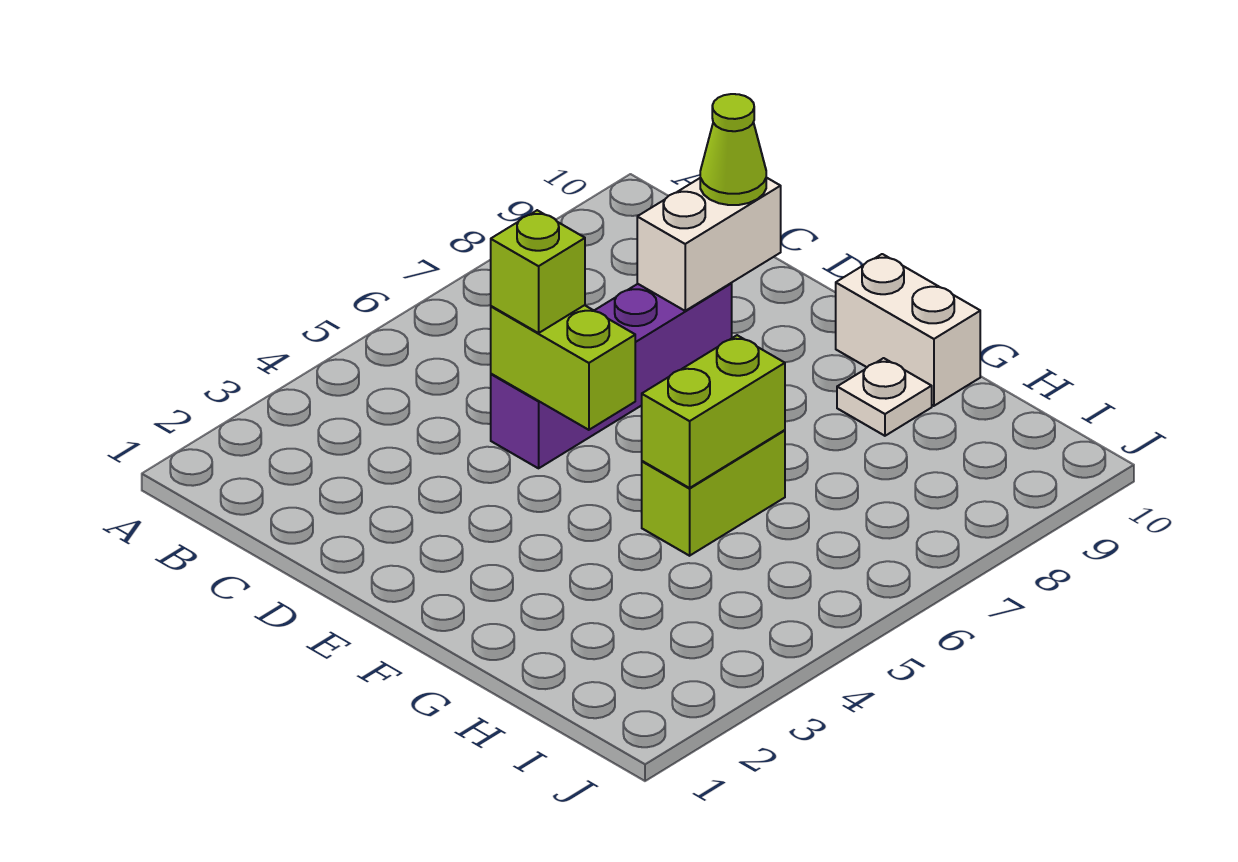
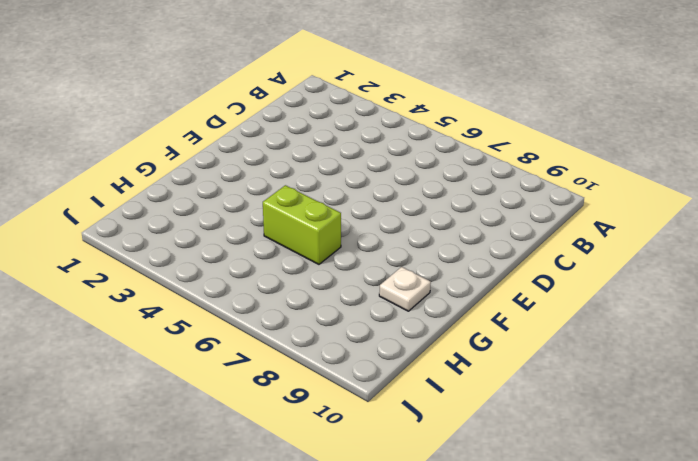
none -> purple brick D5:D8 level 1
none -> white brick F10:G10 level 1

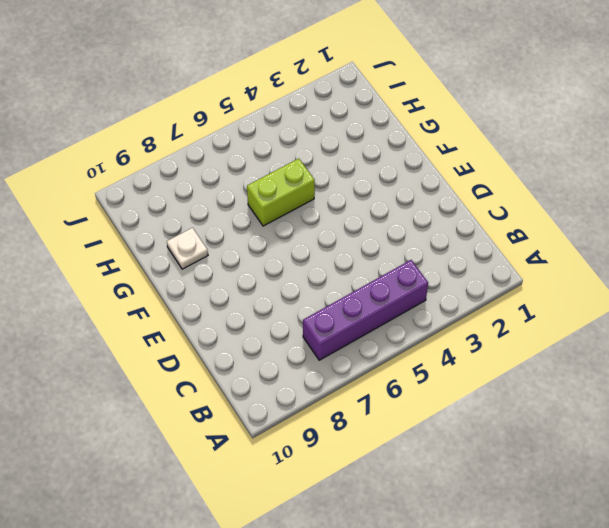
purple brick B4:B7 level 1 -> purple brick D5:D8 level 1
none -> white brick F10:G10 level 1
none -> lime brick D5:E5 level 2

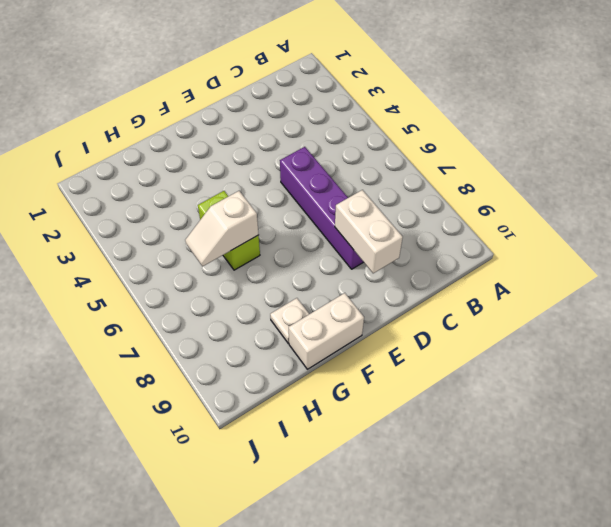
white slope G6:H6 level 2 top G -> lime brick G5:G6 level 2
none -> lime brick D5:E5 level 2
none -> lime brick D5 level 3

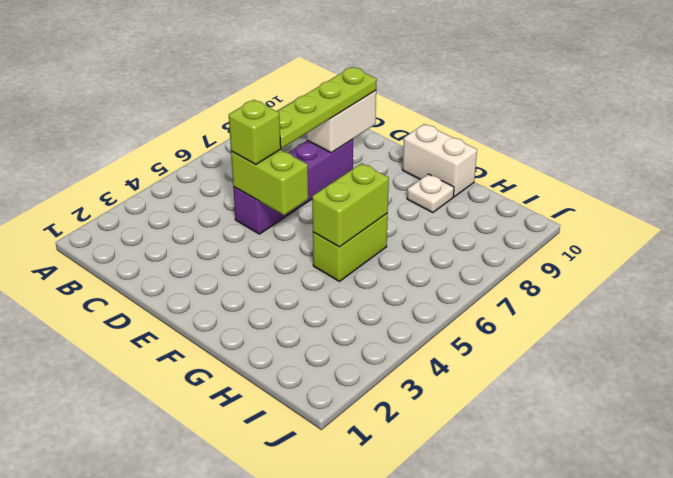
lime plate D6:D9 level 3 -> lime cone D9 level 3

